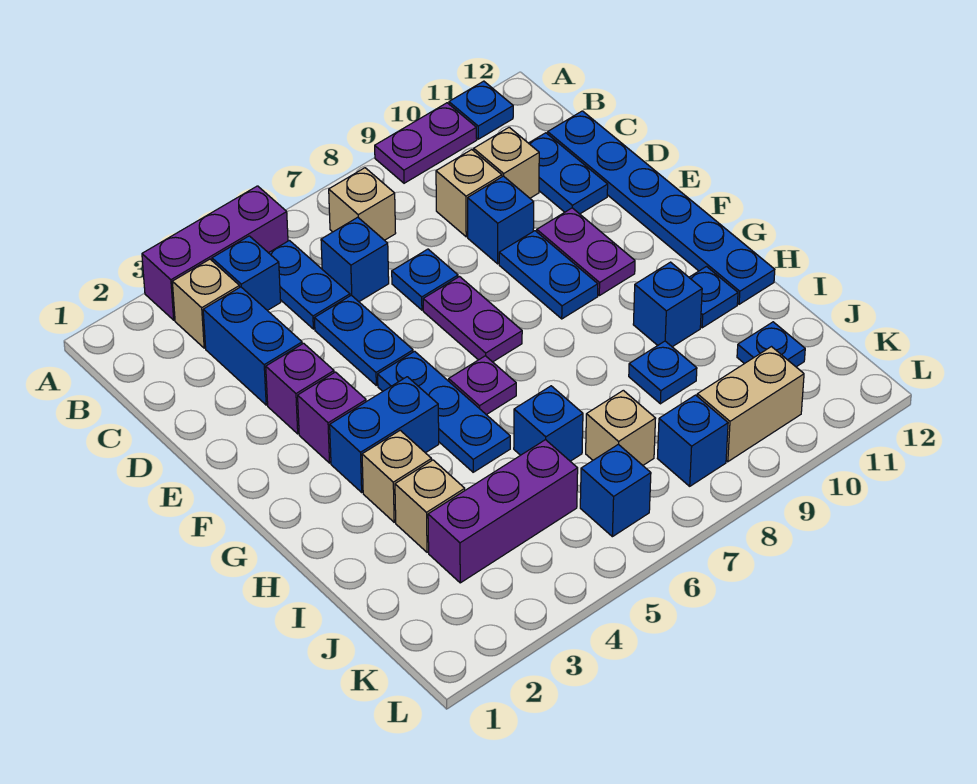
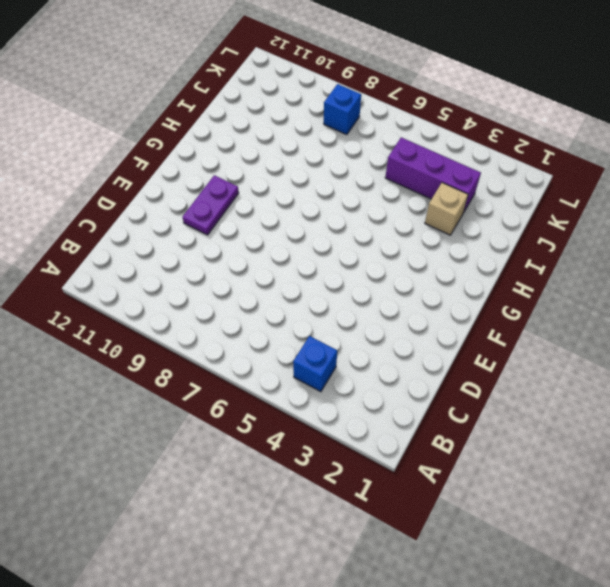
none -> purple brick A3:A5 level 1
none -> purple plate A9:A10 level 1
none -> blue plate A11 level 1
none -> tan brick B3 level 1

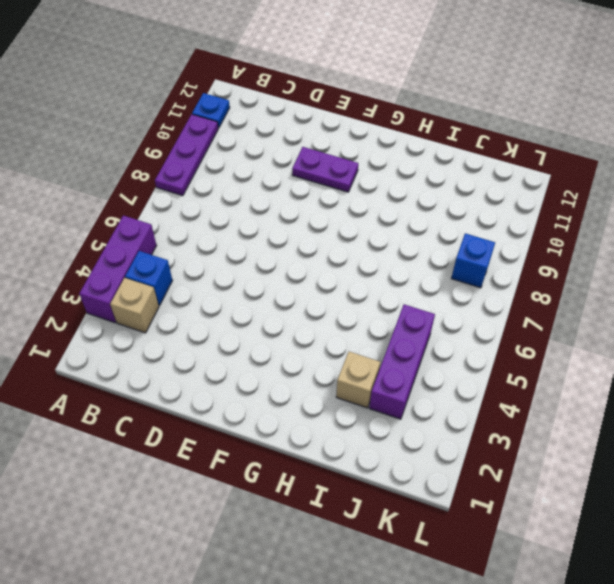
purple plate A8:A10 level 1 -> purple plate A9:A10 level 1
none -> blue plate B5:C5 level 1
none -> tan brick B7 level 1
none -> blue brick C3:D3 level 1
none -> blue brick C6 level 1

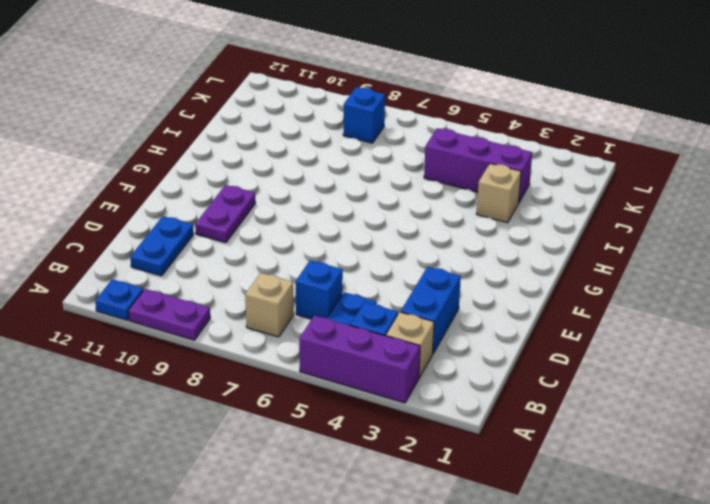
none -> tan brick C9 level 1
none -> tan brick C10 level 1
none -> blue plate C12:H12 level 1
none -> blue plate D5:E5 level 1

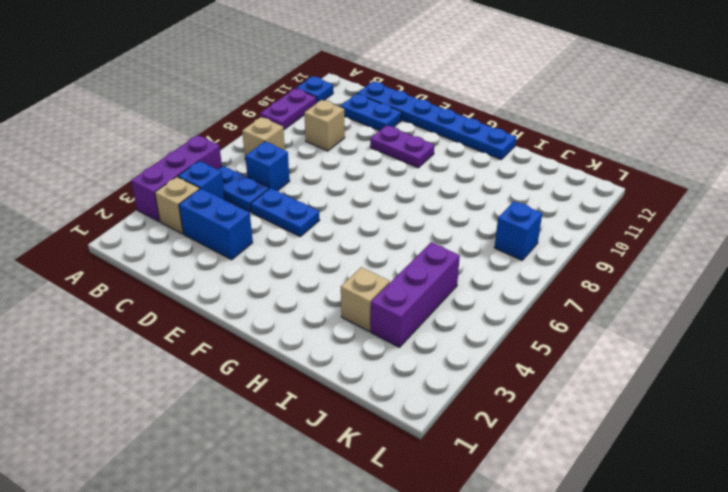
none -> tan brick C10 level 1
none -> blue plate D7 level 1
none -> blue brick D9 level 1
none -> purple brick E3 level 1

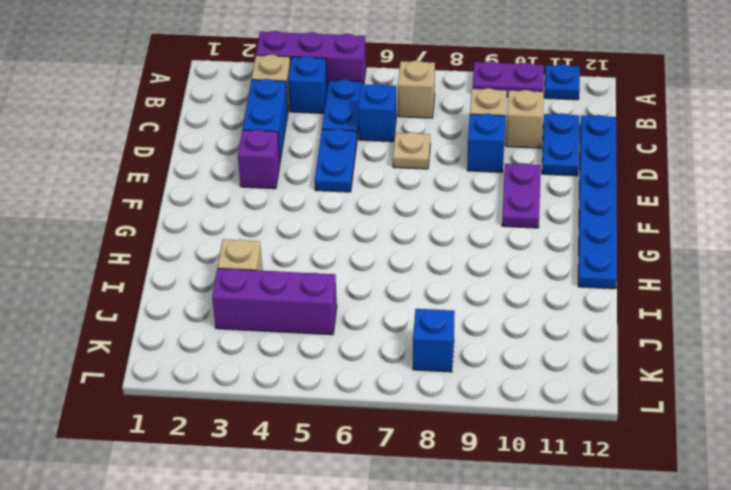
tan plate D7 level 1 -> blue plate D7 level 1
none -> purple plate E7:F7 level 1
none -> blue plate E9:F9 level 1
none -> purple brick F3 level 1
none -> blue plate F5:H5 level 1

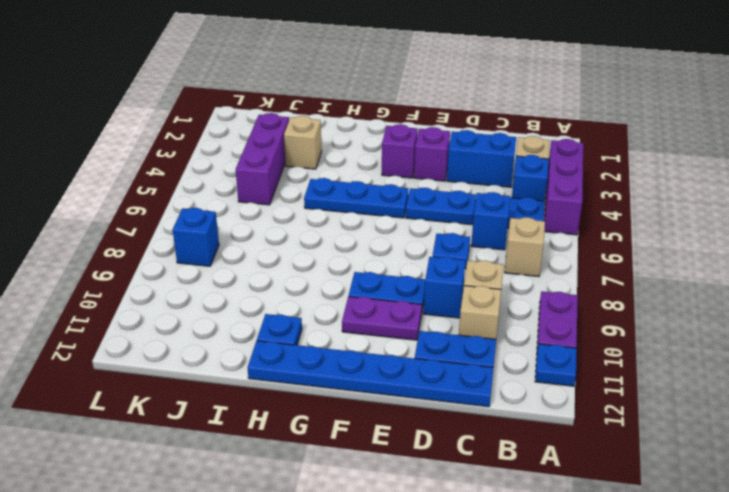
none -> purple plate E7:F7 level 1
none -> blue brick G3:G4 level 1
none -> purple plate G6 level 1
none -> tan brick H3 level 1

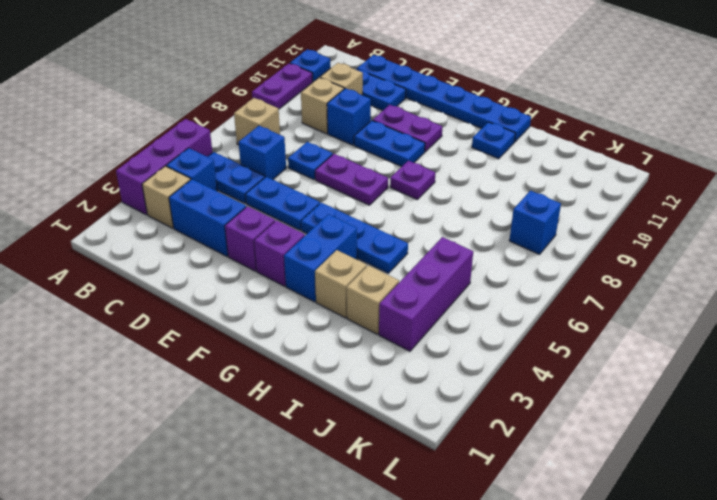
purple plate G8 level 1 -> purple plate G6 level 1
none -> blue brick H10 level 1
none -> blue brick I6 level 1
none -> blue plate I9 level 1
none -> tan brick J7 level 1

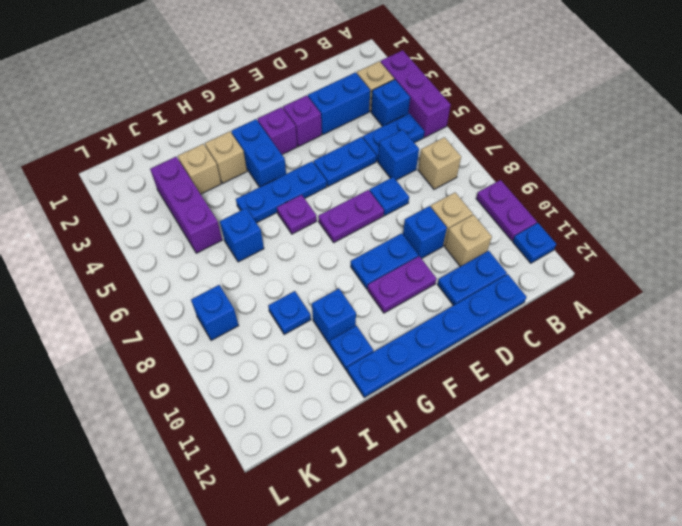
none -> tan brick J7 level 1
none -> blue plate J11 level 1
none -> blue brick K6 level 1
none -> tan brick K9:K10 level 1

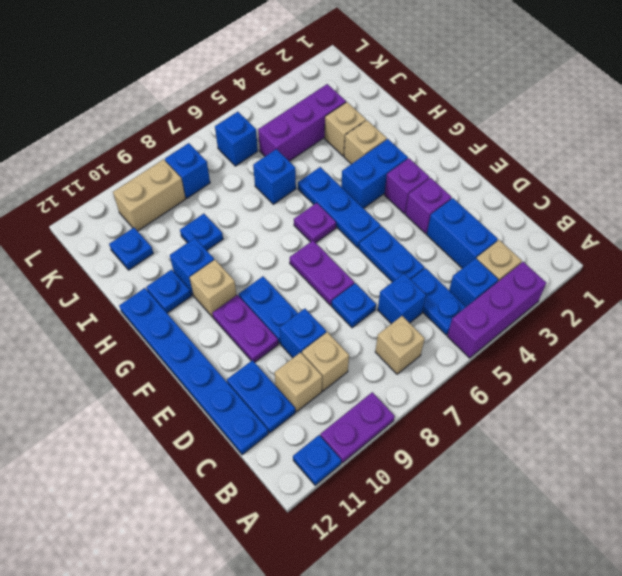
tan brick G10 level 1 -> tan brick J7 level 1

